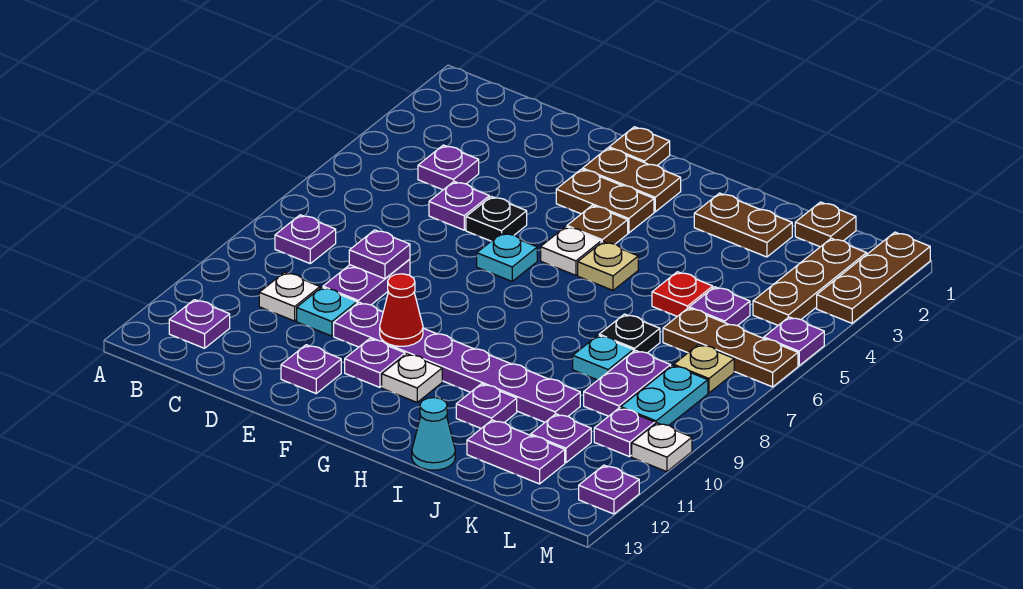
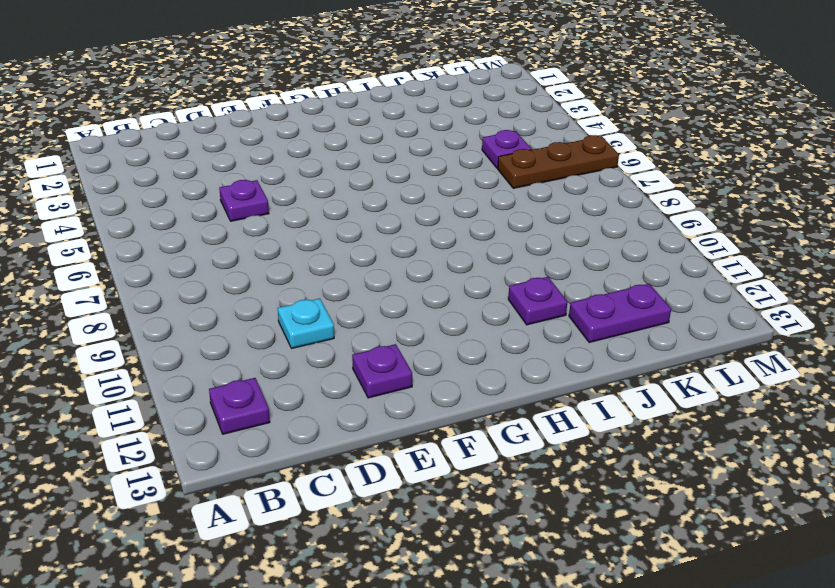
none -> purple plate B8 level 1
none -> purple plate C4 level 1
none -> white plate C10 level 1
none -> purple plate D8:D9 level 1

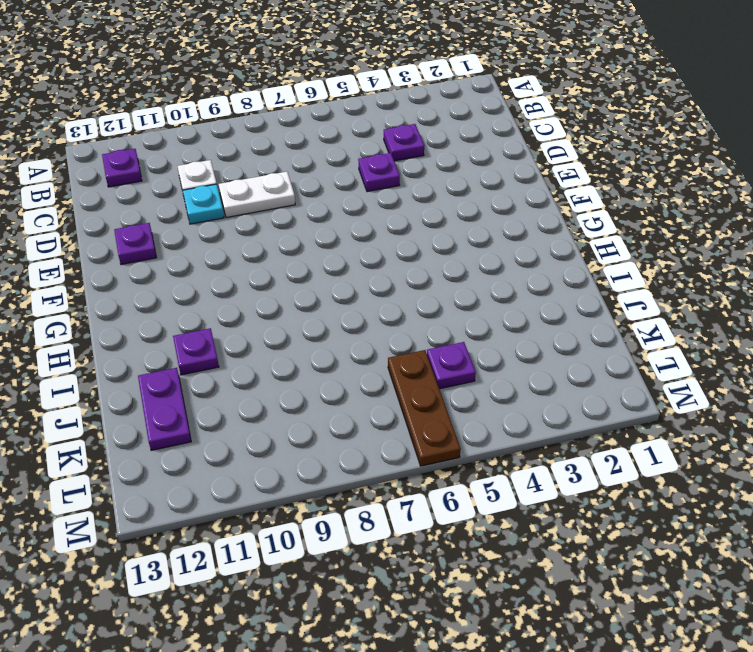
white plate D8:D9 level 1 -> purple plate D8:D9 level 1
none -> purple plate B8 level 1
none -> black plate E5 level 1
none -> purple plate E10:J10 level 1
none -> brown plate F1 level 1

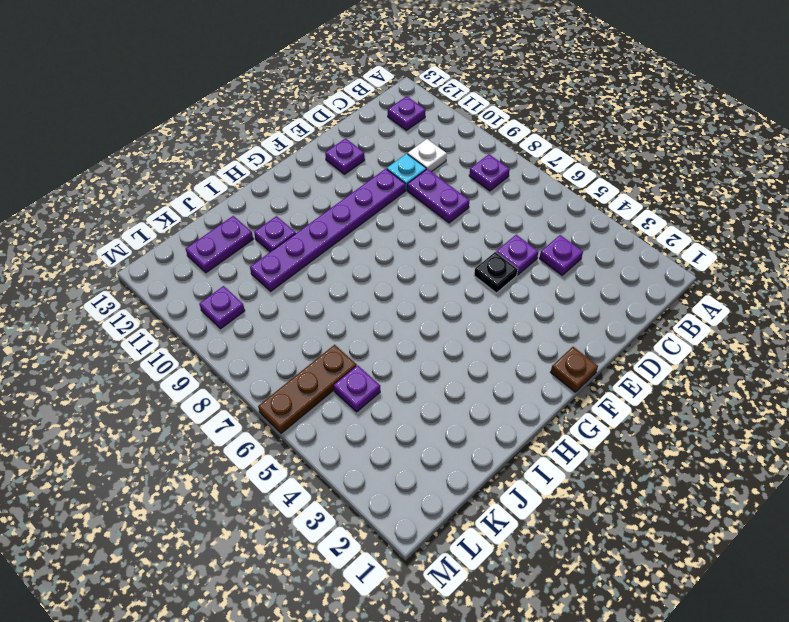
none -> brown plate F2:G2 level 1
none -> brown plate F3:G3 level 1
none -> cyan plate F6 level 1
none -> purple plate F11 level 1

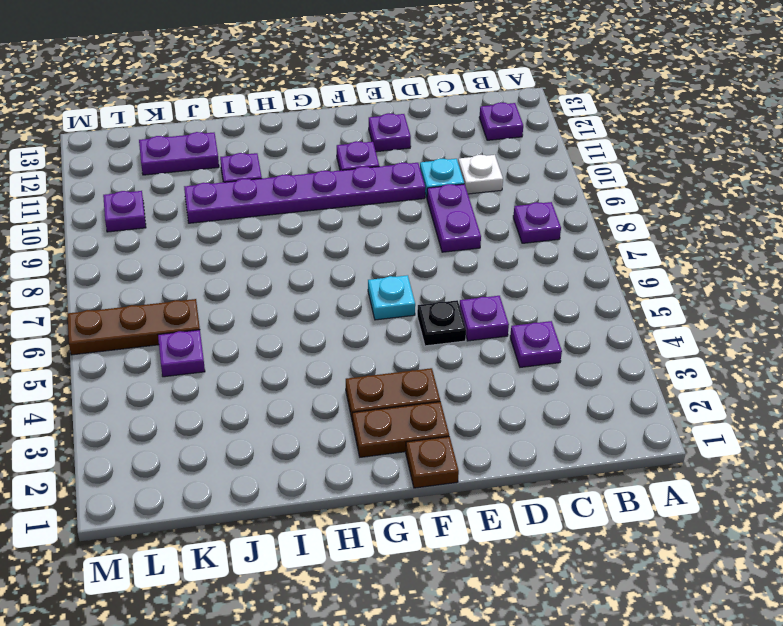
none -> brown plate G4 level 1
none -> white plate G5 level 1
none -> white plate G11 level 1
none -> tan plate H5 level 1

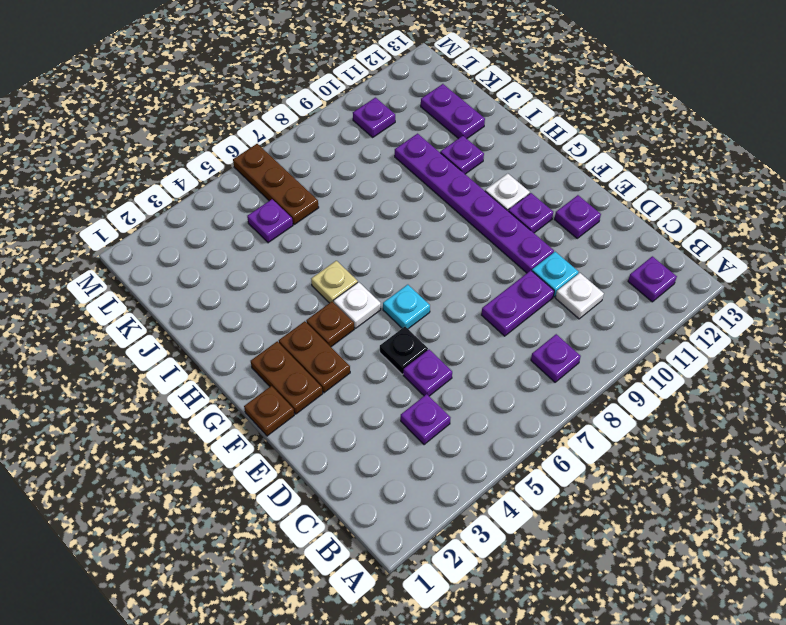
none -> brown plate I2:J2 level 1
none -> cyan cone I13 level 1
none -> red plate J5 level 1
none -> black plate J7 level 1

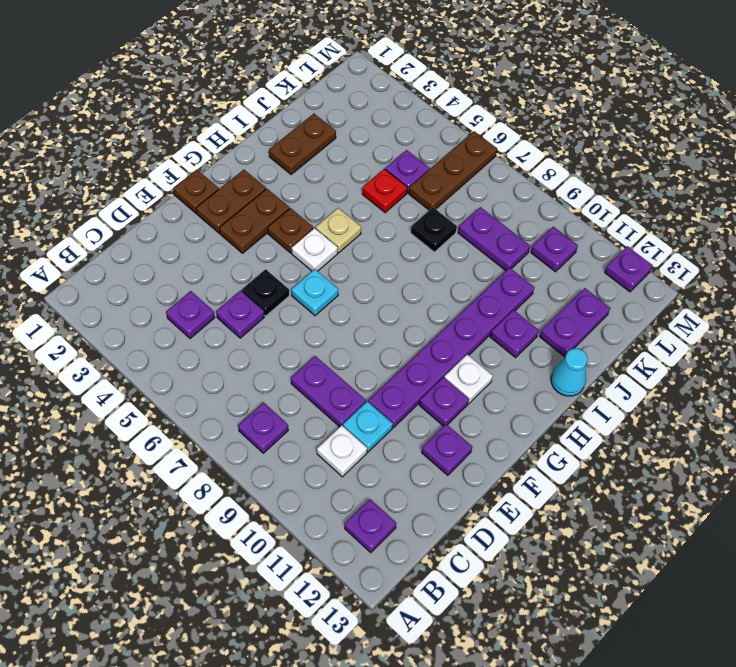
none -> cyan plate J8 level 1
none -> brown plate K1 level 1
none -> purple plate K11 level 1
none -> brown plate L2:L4 level 1

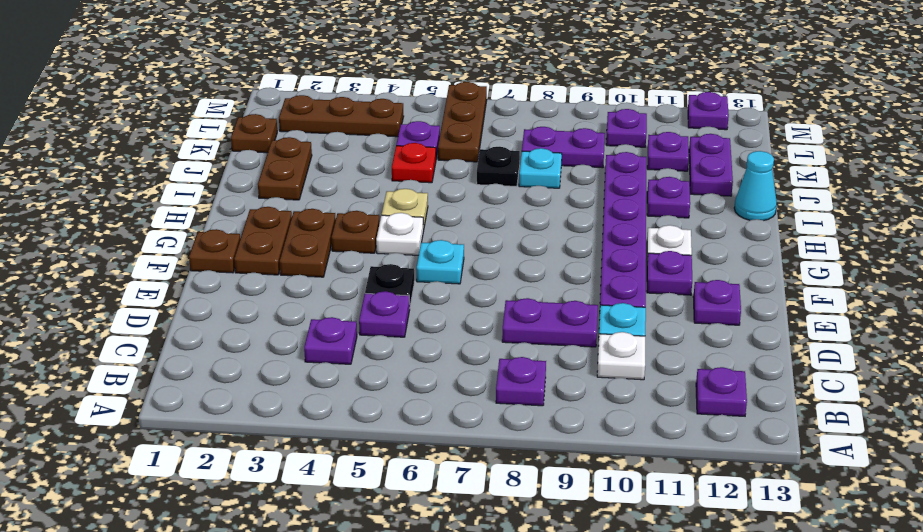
none -> tan plate L7 level 1
none -> cyan plate L8:L9 level 1
none -> brown plate M1:M3 level 1
none -> purple plate M5 level 1

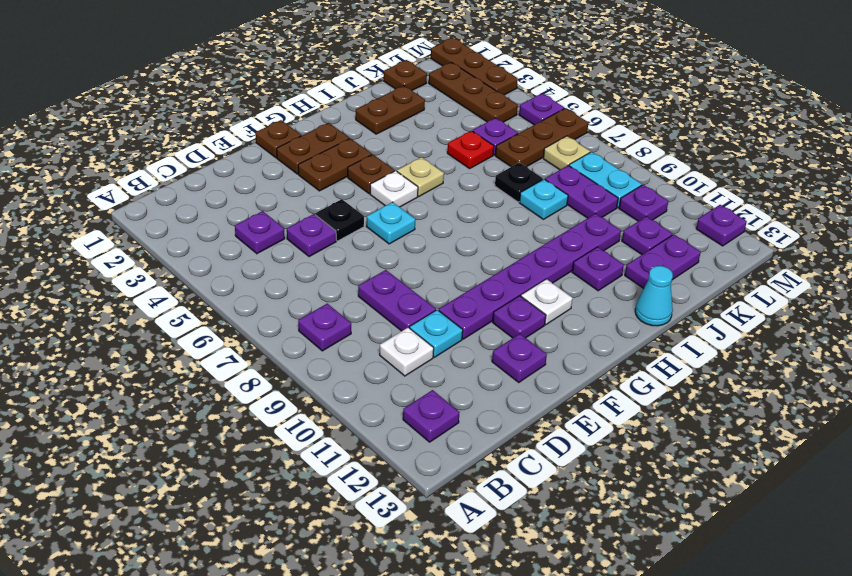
none -> white plate M10 level 1
none -> purple plate D8 level 2
none -> red cone F10 level 2

